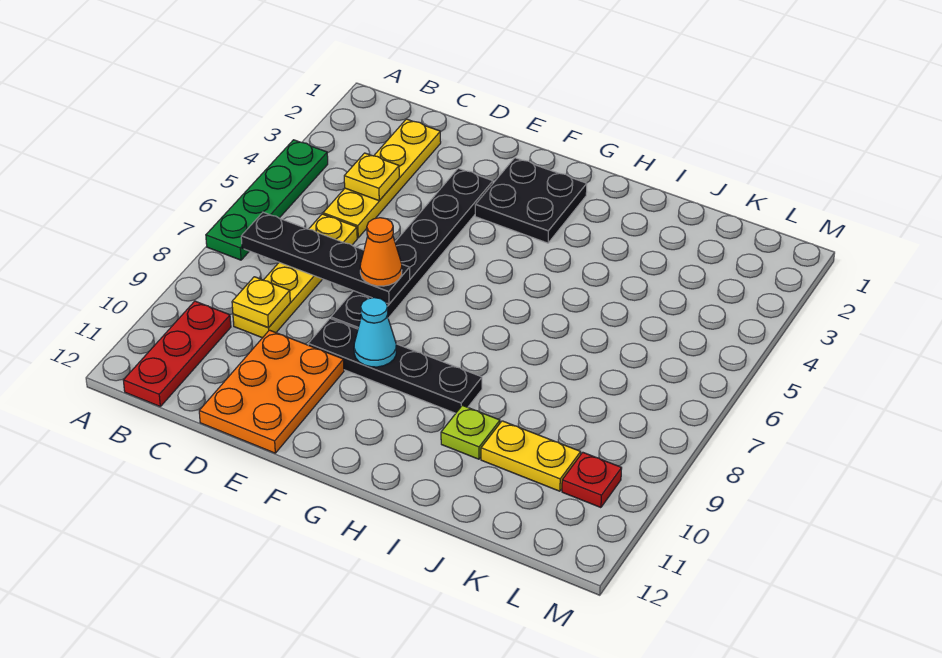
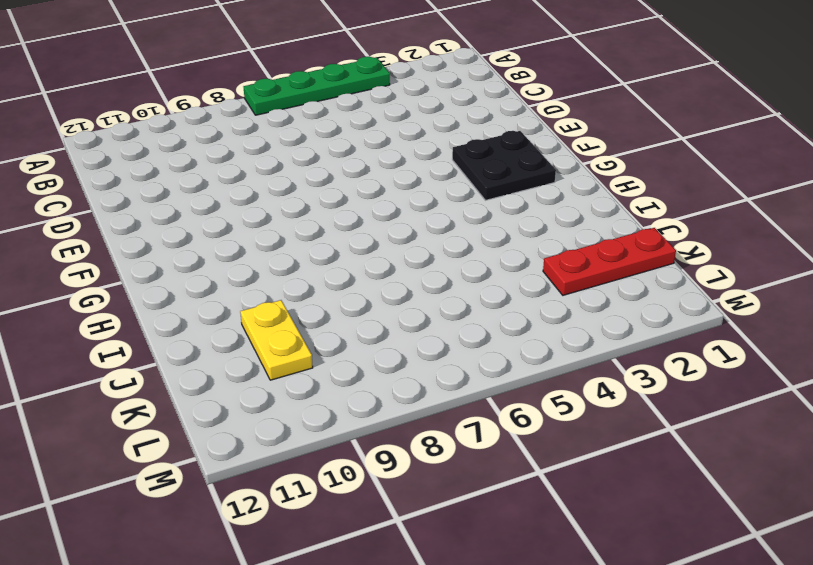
red plate K1:K3 level 1 -> red plate B10:B12 level 1
none -> yellow plate C2:C5 level 1
none -> yellow plate C6:C9 level 1
none -> orange plate D10:E12 level 1

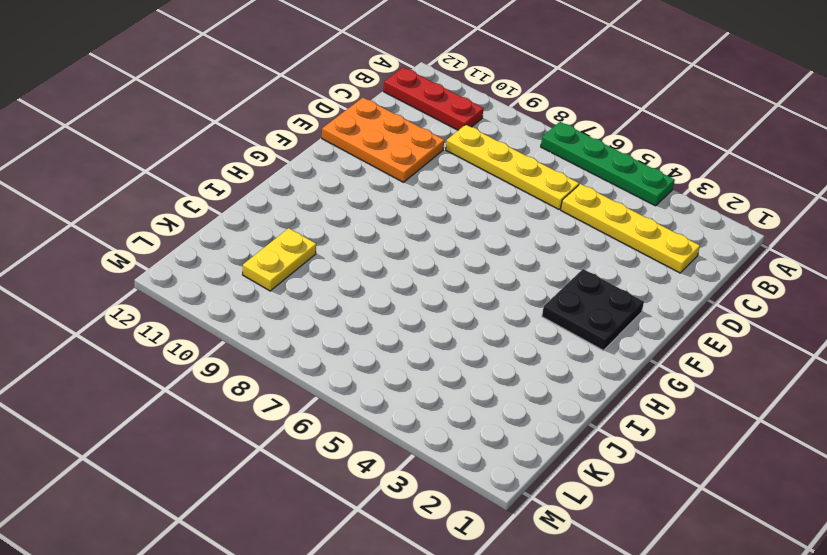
none -> black plate E3:E8 level 1
none -> black plate E9:H9 level 1
none -> lime plate I10 level 1

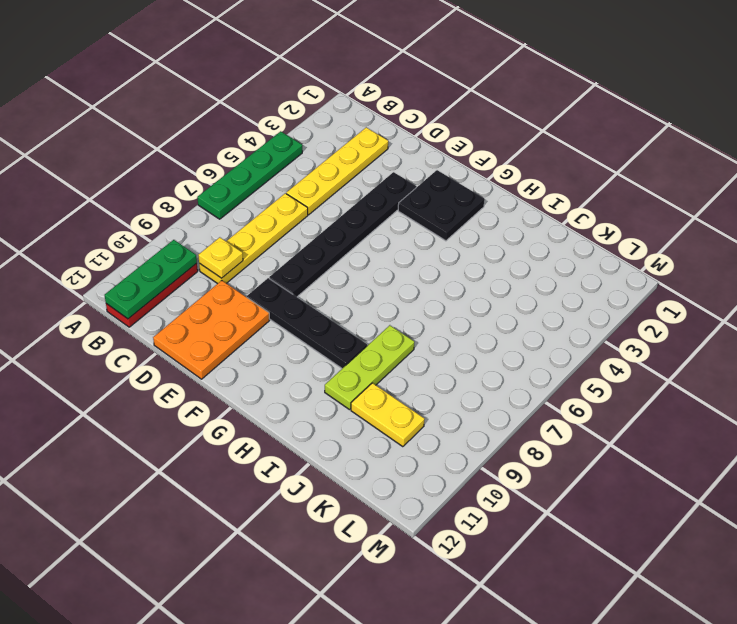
green plate B10:B12 level 2 -> none
lime plate I8:I10 level 1 -> lime plate I10 level 1
none -> red plate L10 level 1
none -> black plate B7:E7 level 2
none -> yellow plate C4 level 2

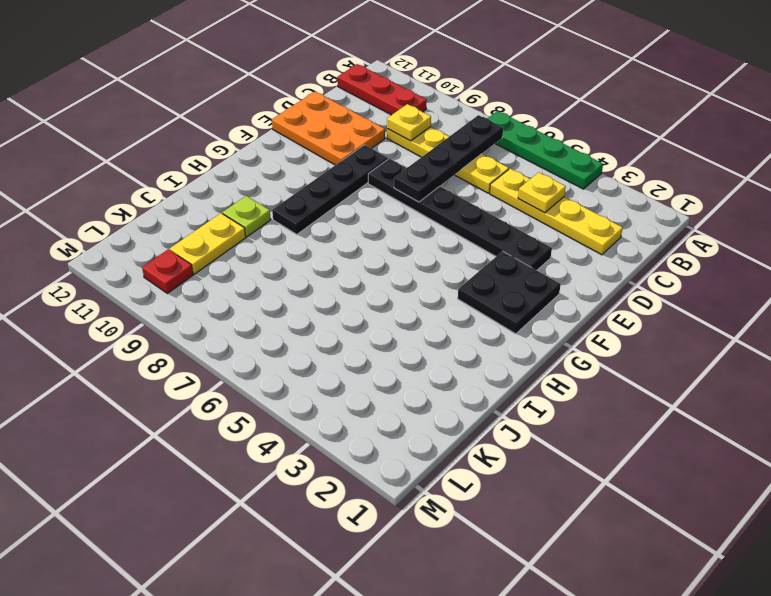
none -> cyan cone F9 level 2
none -> orange cone E7 level 3

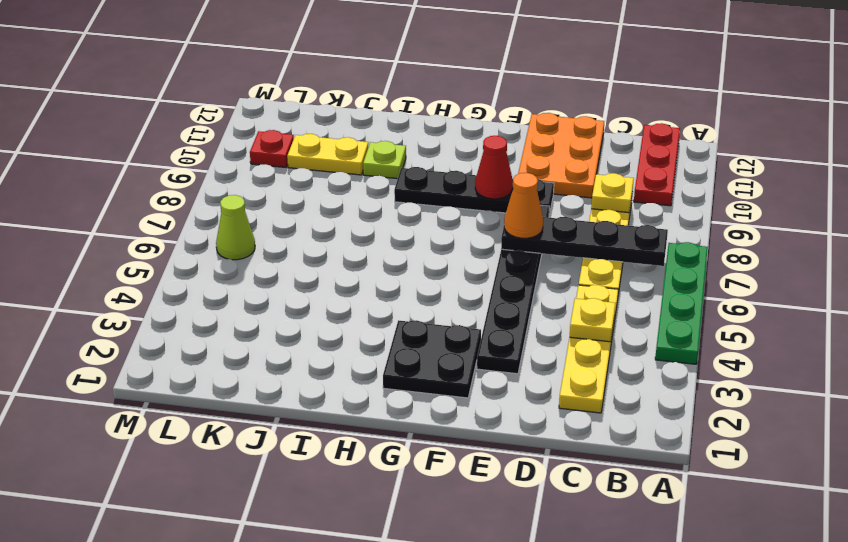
red cone F9 level 2 -> cyan cone F9 level 2
lime cone L6 level 1 -> none

